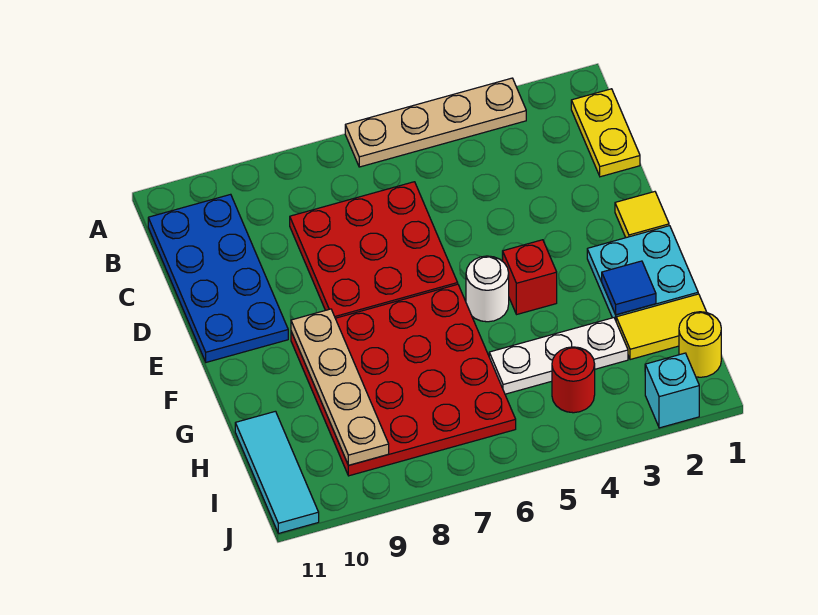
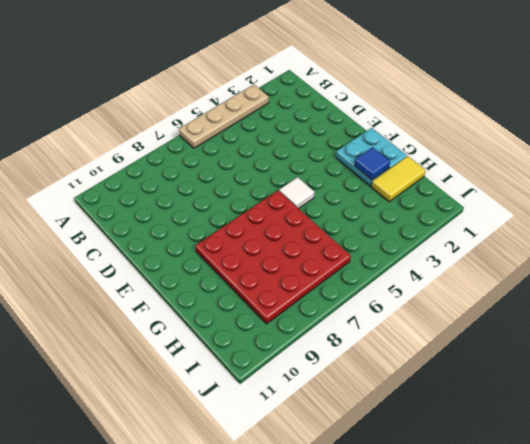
white tile F5 level 1 -> white round brick F5 level 1
none -> yellow plate B1:C1 level 1
none -> blue plate B10:E11 level 1
none -> red plate C6:E8 level 1

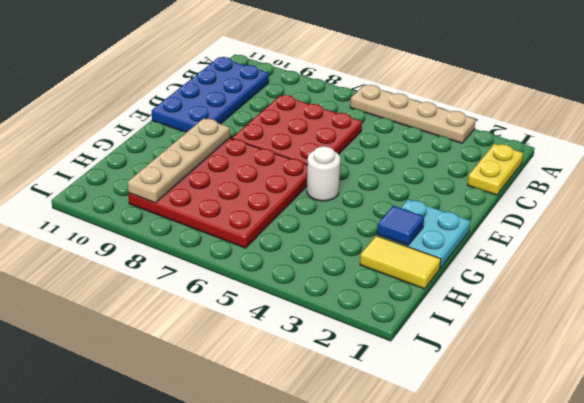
none -> yellow tile E1 level 1
none -> red brick F4 level 1
none -> white plate H3:H5 level 1

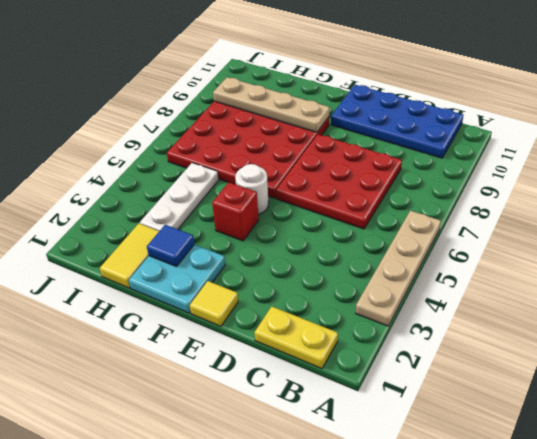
none -> cyan tile H11:J11 level 1
none -> yellow round brick I1 level 1
none -> red round brick I4 level 1

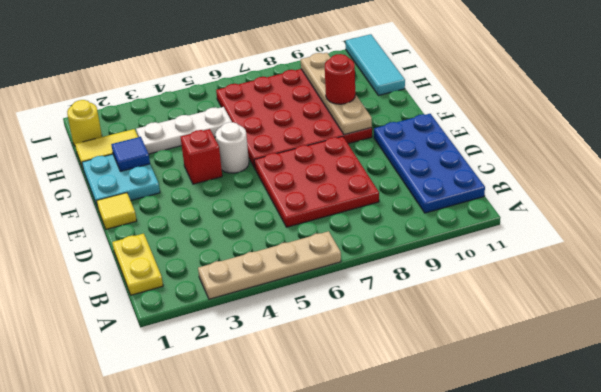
red round brick G9 level 3 -> red round brick I4 level 1
none -> cyan brick J2 level 1

